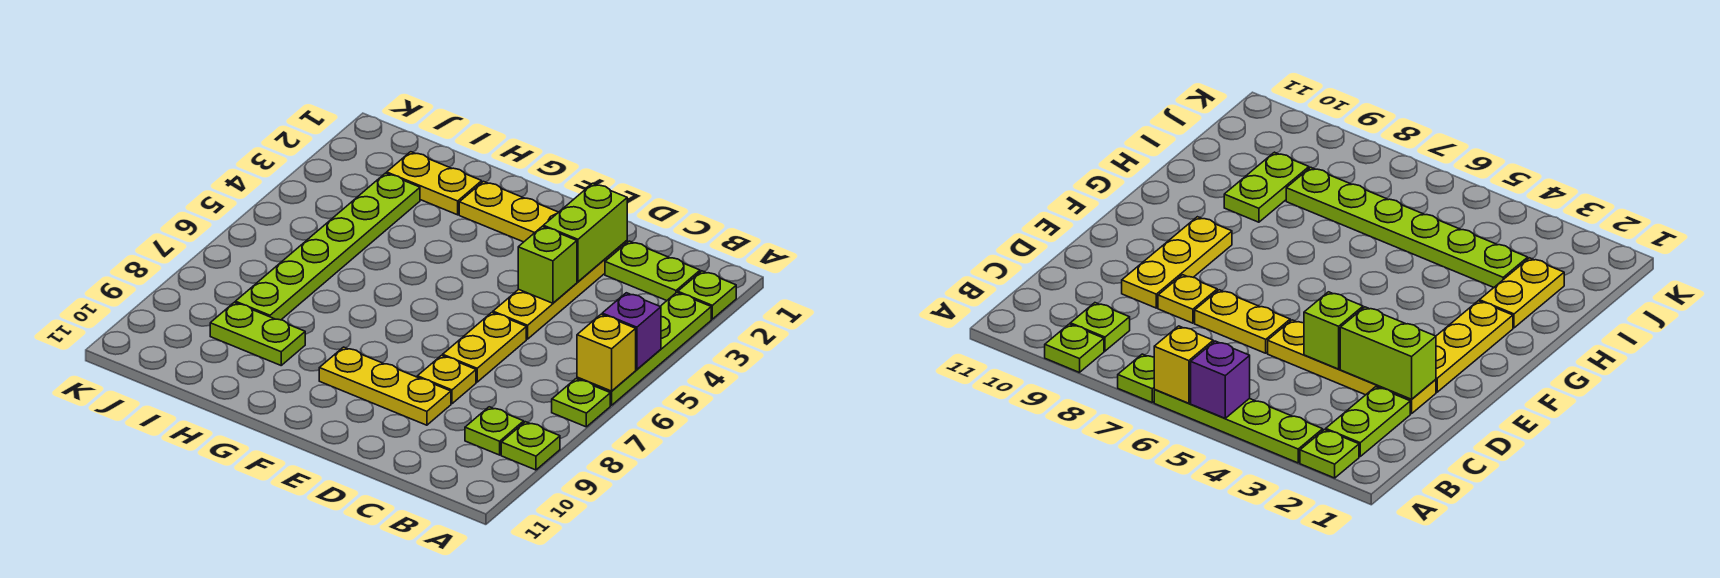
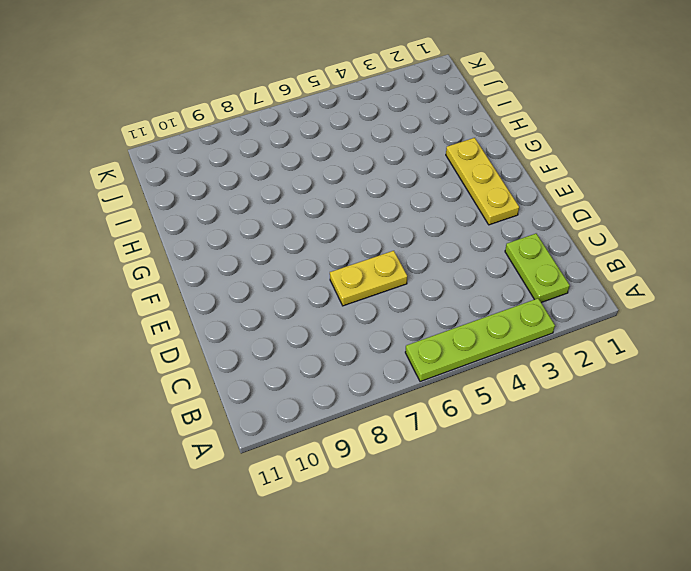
none -> lime plate A2 level 1
none -> lime plate A7 level 1
none -> lime plate A9 level 1

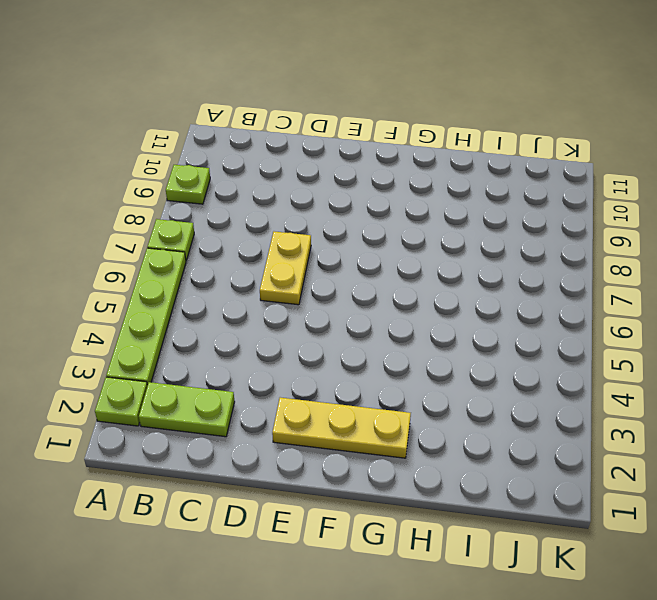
none -> lime plate B9 level 1
none -> yellow plate D2:D5 level 1
none -> yellow plate D8 level 1

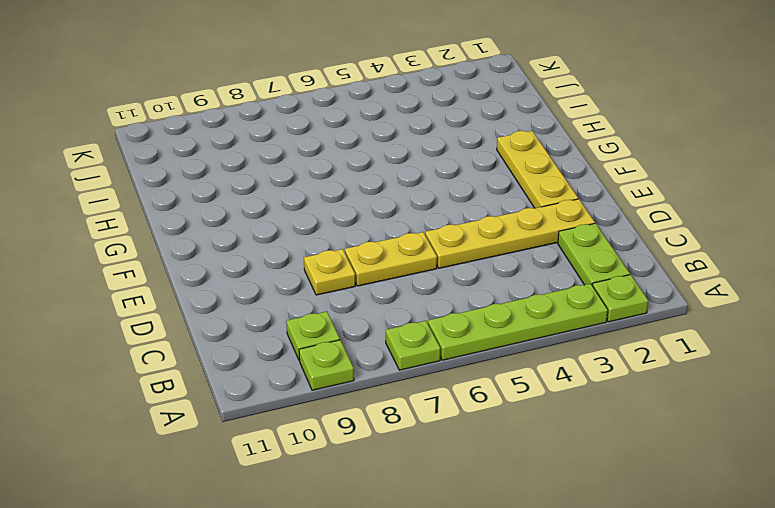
none -> yellow plate D9:F9 level 1
none -> yellow plate H2:I2 level 1
none -> lime plate H9:I9 level 1

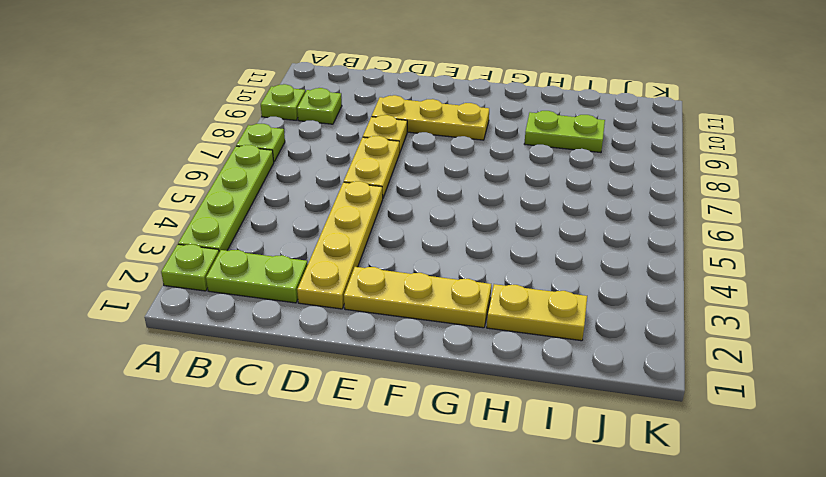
none -> lime plate I3:I8 level 1
none -> purple brick A5 level 2
none -> yellow brick A6 level 2

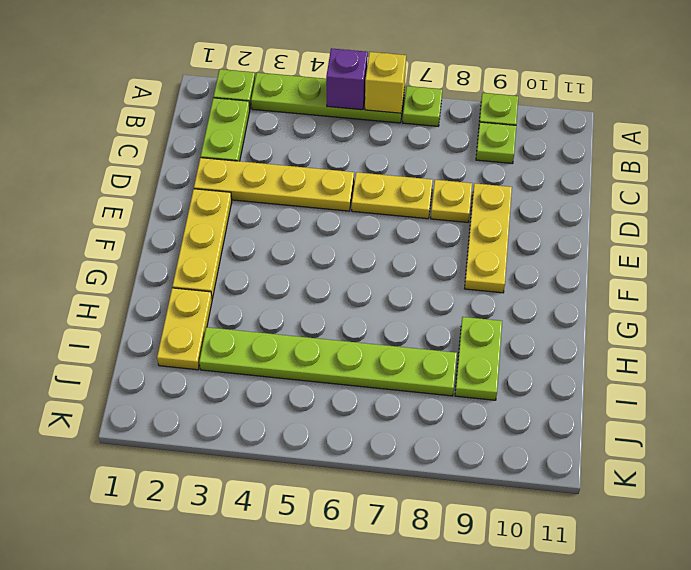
none -> lime brick D2:D3 level 2
none -> lime brick D4 level 2

